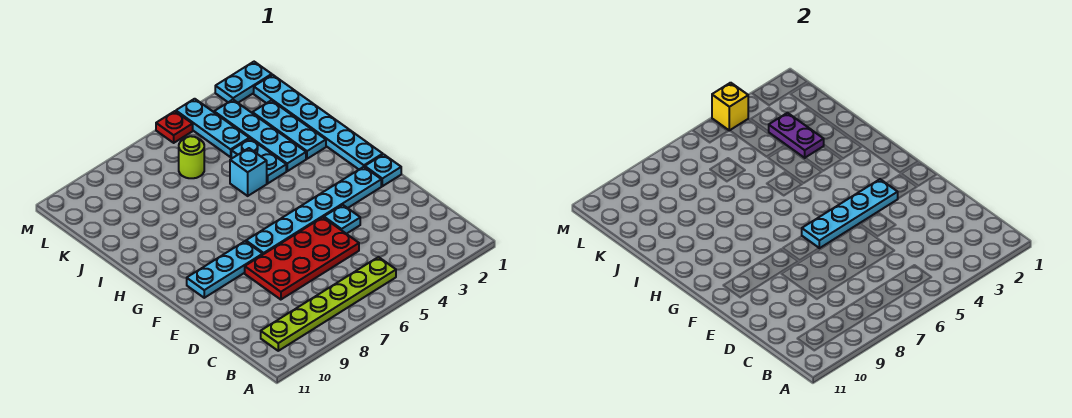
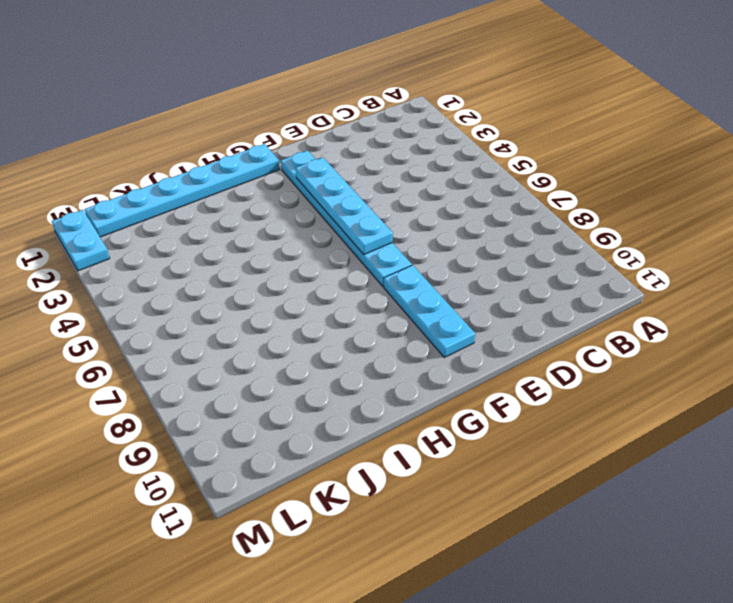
none -> lime plate B5:B10 level 1
none -> red plate D5:E8 level 1
none -> cyan plate E4 level 1

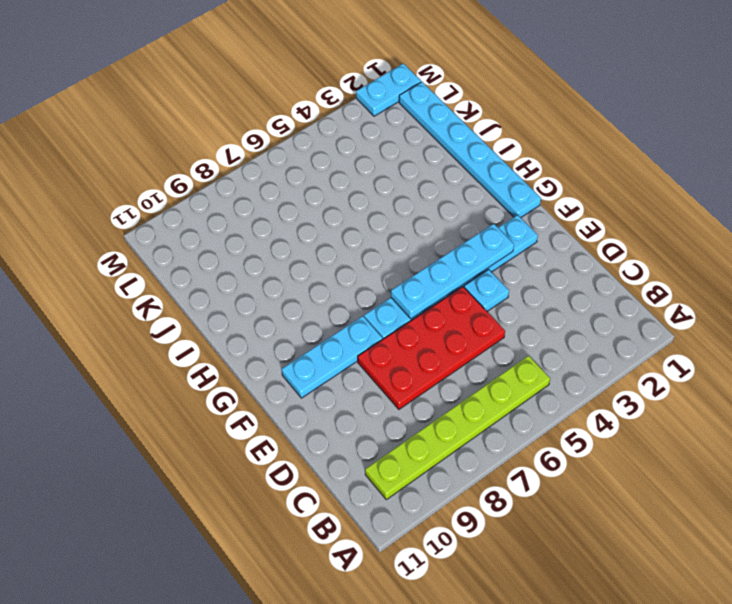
none -> cyan plate F1 level 1
none -> cyan plate I2:K2 level 1
none -> cyan plate I3:L3 level 1

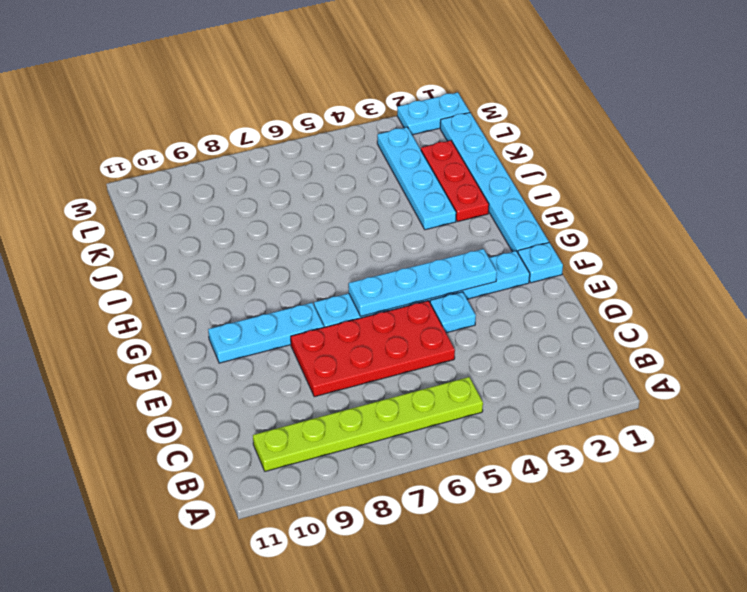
red plate I2:K2 level 1 -> cyan plate I2:K2 level 1
none -> cyan plate I4:J4 level 1
none -> cyan brick I5 level 1
none -> cyan plate K4:M4 level 1

